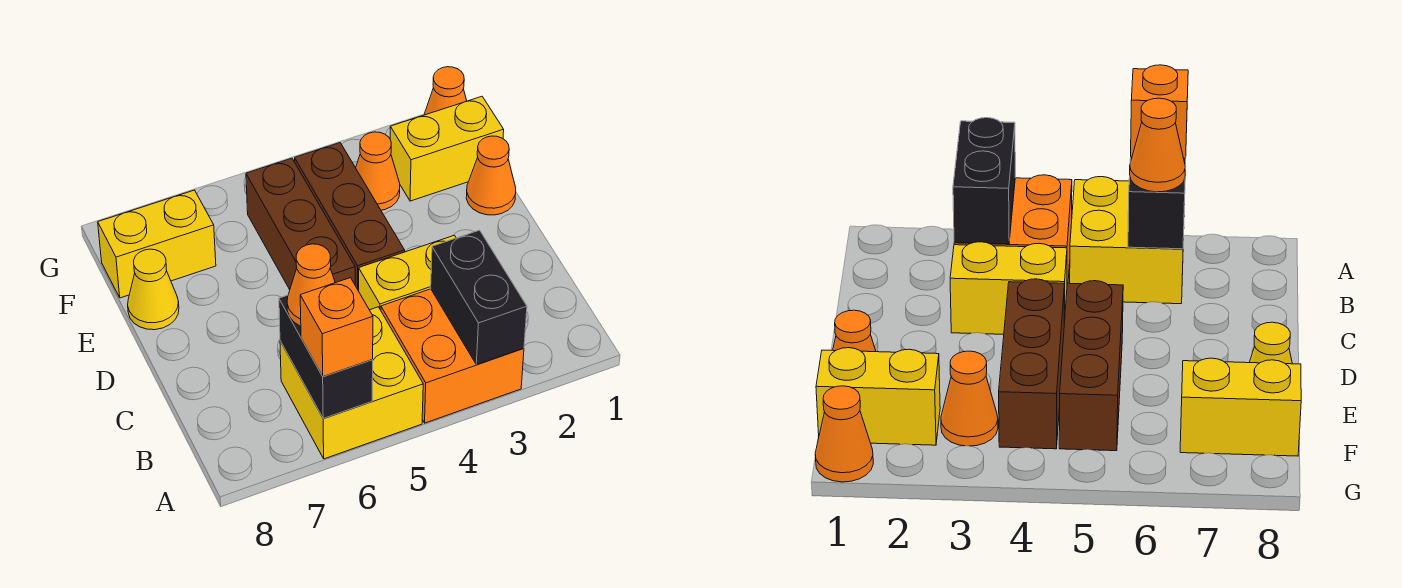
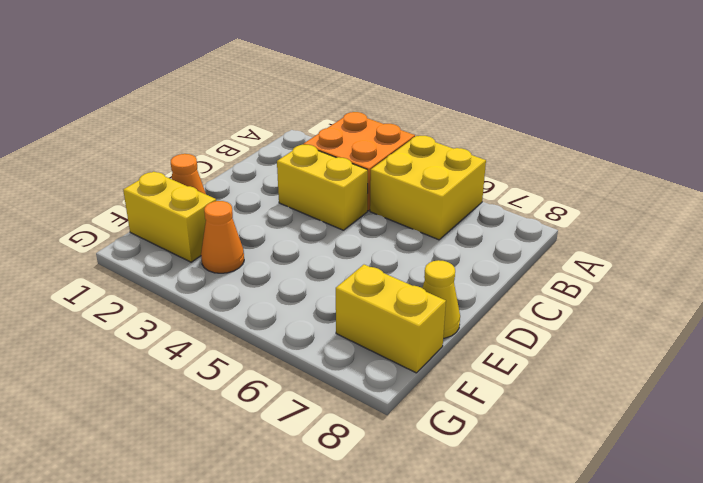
none -> brown brick D4:F4 level 1
none -> brown brick D5:F5 level 1
none -> orange cone G1 level 1

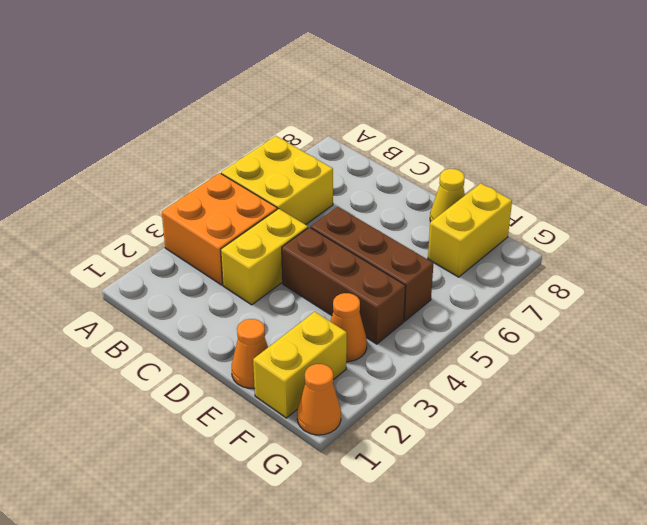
none -> black brick A3:B3 level 2
none -> black brick A6:B6 level 2
none -> orange brick A6 level 3

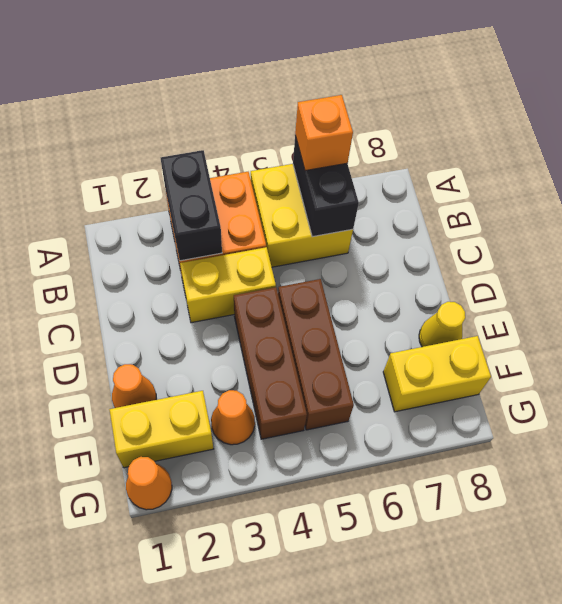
none -> orange cone B6 level 3

